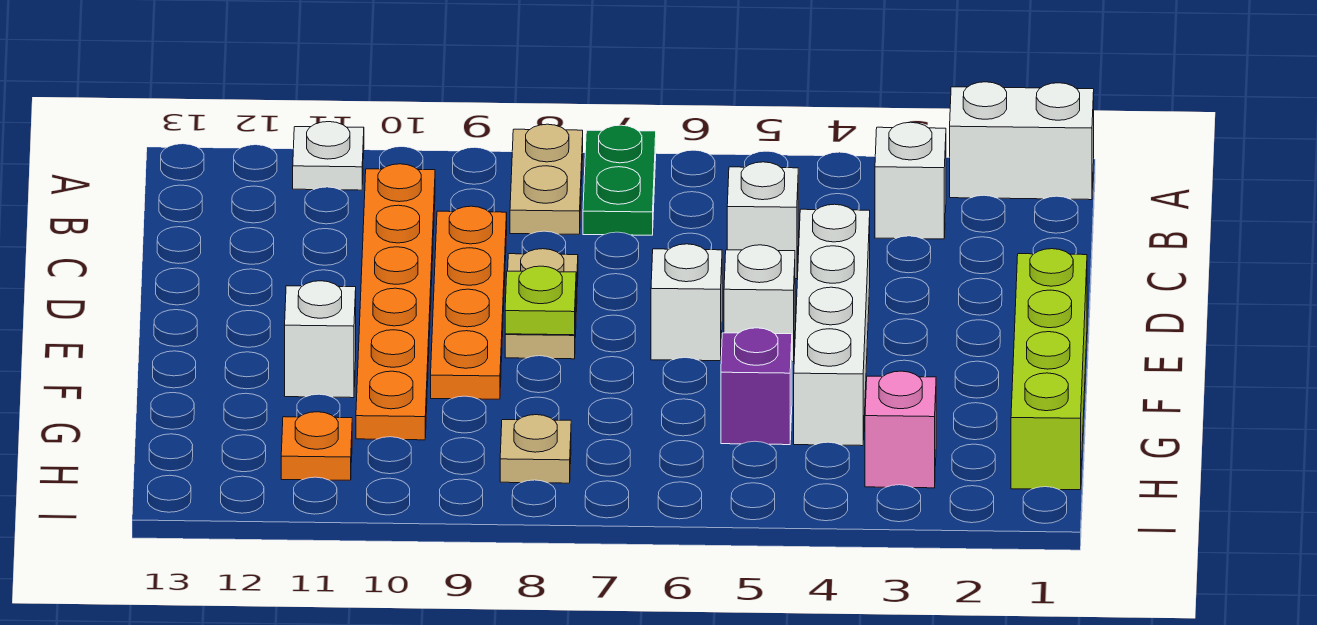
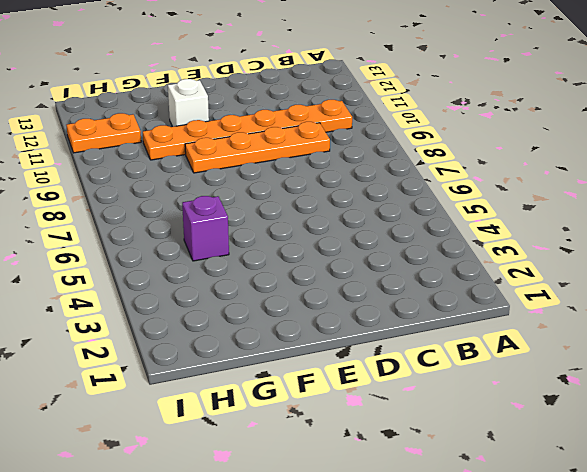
orange plate H11:I11 level 1 -> orange plate H11 level 1
none -> white brick A1:A2 level 1
none -> green plate A7:B7 level 1
none -> tan plate A8:B8 level 1

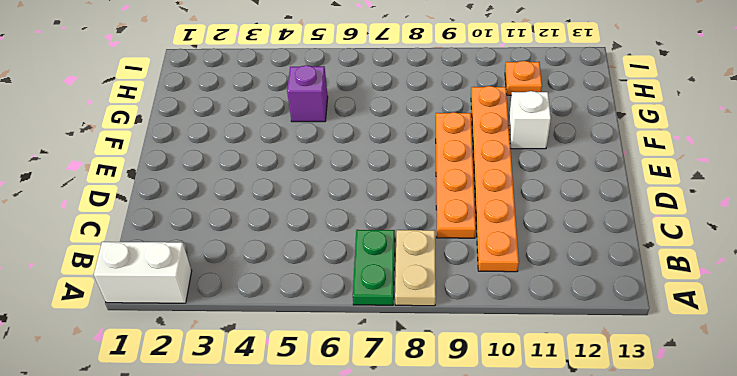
none -> white plate A11 level 1
none -> white brick B3 level 1
none -> white brick C5 level 1

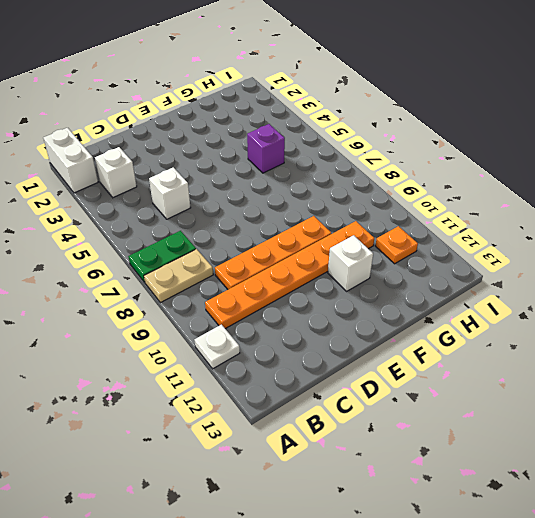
none -> white brick D4:G4 level 1
none -> tan plate D8:E8 level 1
none -> lime brick E1:H1 level 1

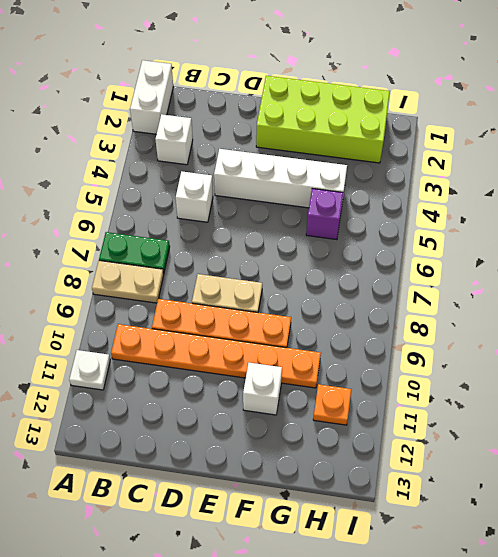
lime brick E1:H2 level 1 -> lime brick E1:H1 level 1
none -> white brick E5 level 1
none -> white brick E6 level 1
none -> pink brick H3 level 1

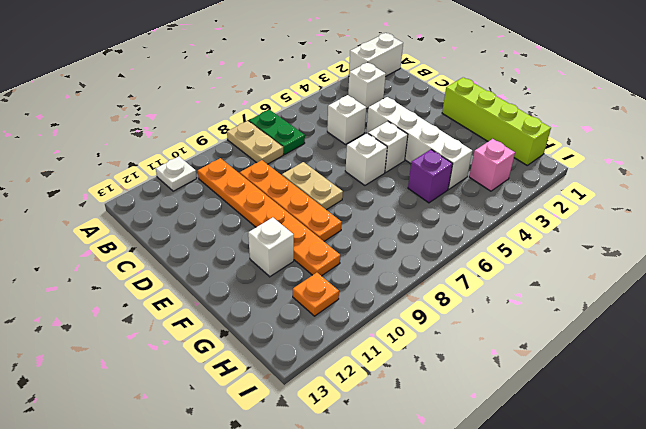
none -> tan plate H8 level 1
none -> lime plate E8 level 2

